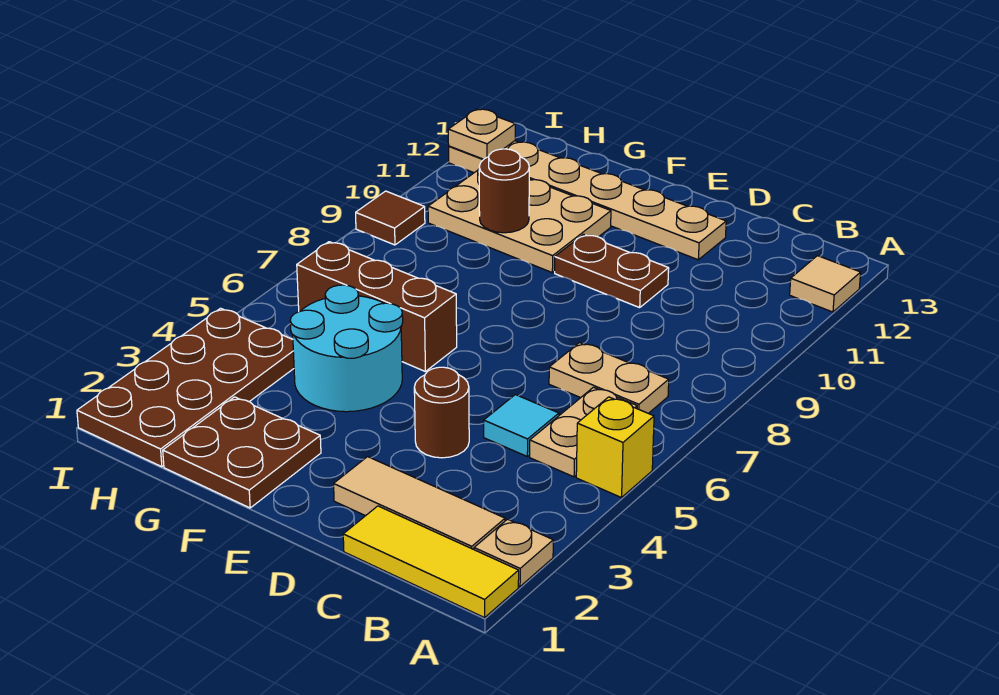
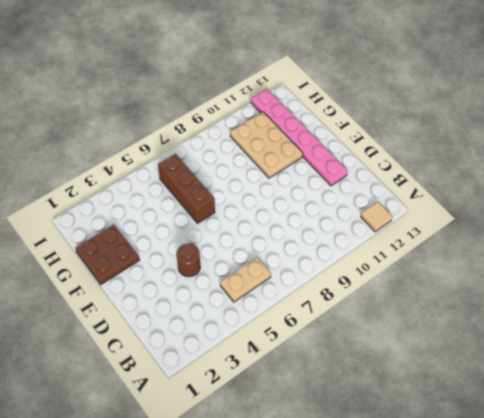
pink plate D12:I12 level 1 -> tan plate D12:I12 level 1
none -> yellow tile A1:C1 level 1
none -> tan plate A2 level 1
none -> yellow brick A5 level 1

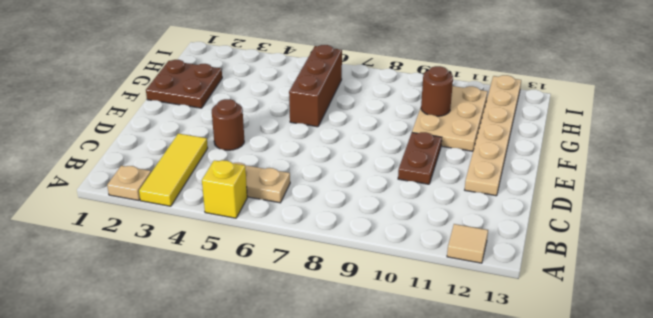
yellow tile A3:C3 level 1 -> yellow tile A1:C1 level 1
none -> tan tile B2:D2 level 1
none -> tan plate B7:C7 level 1
none -> cyan tile C5 level 1

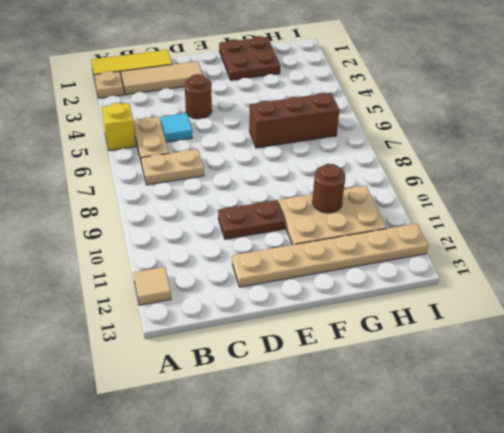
none -> cyan round brick F4:G5 level 1
none -> brown plate H1:I4 level 1
none -> brown tile I9 level 1

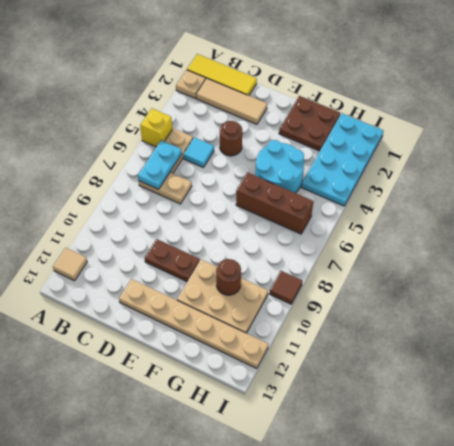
cyan plate B6:B7 level 2 -> none
cyan plate H1:I4 level 1 -> brown plate H1:I4 level 1
none -> tan plate I12 level 2

